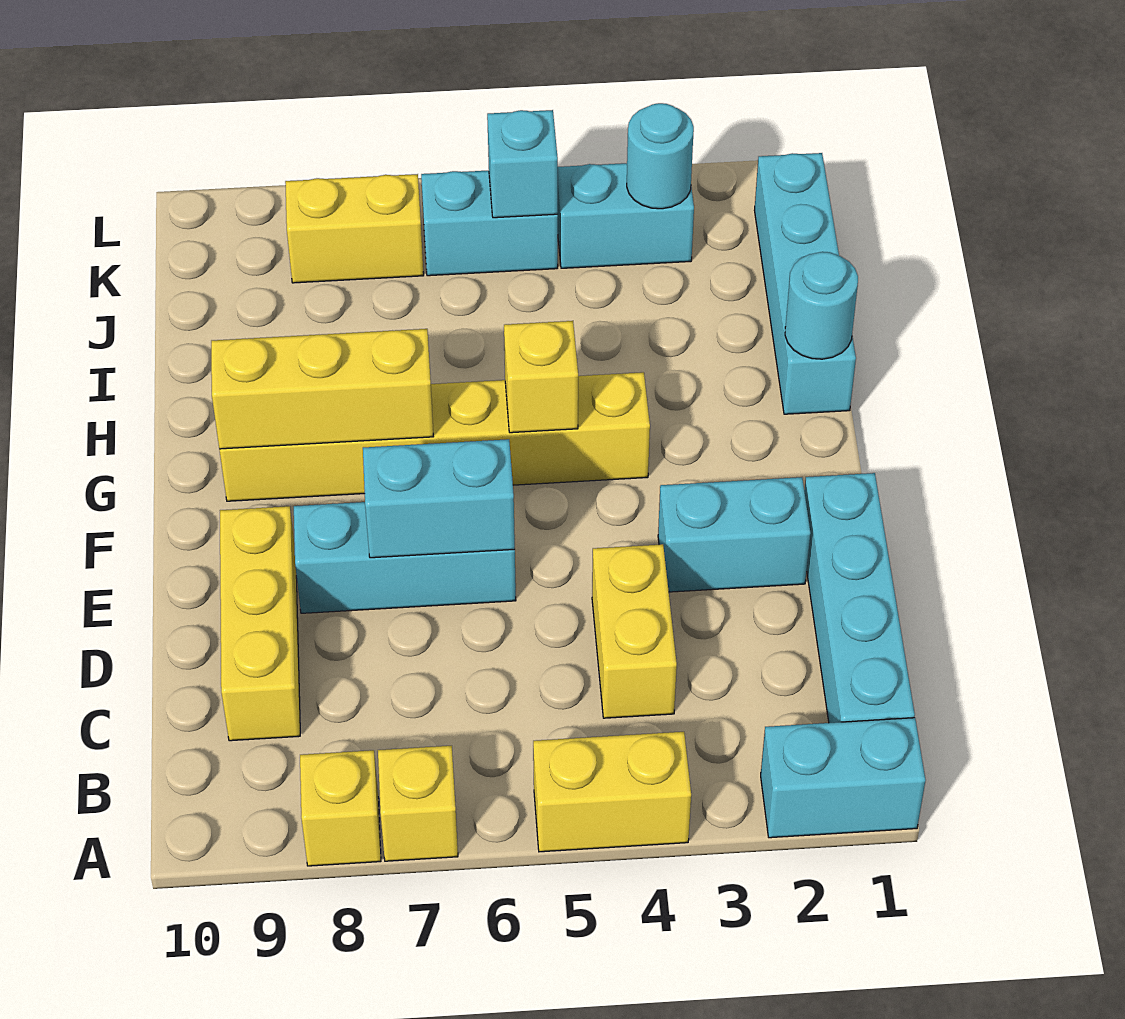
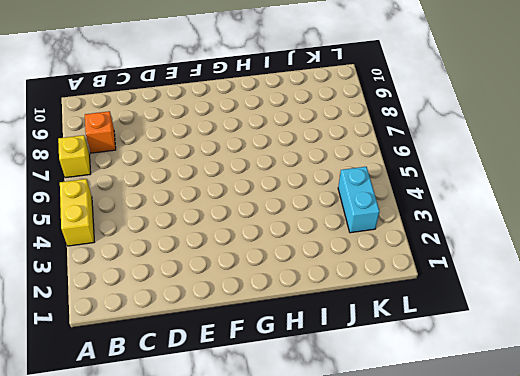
orange brick B8 level 1 -> none
none -> cyan brick A1:A2 level 1
none -> yellow brick A8 level 1
none -> cyan brick B1:E1 level 1

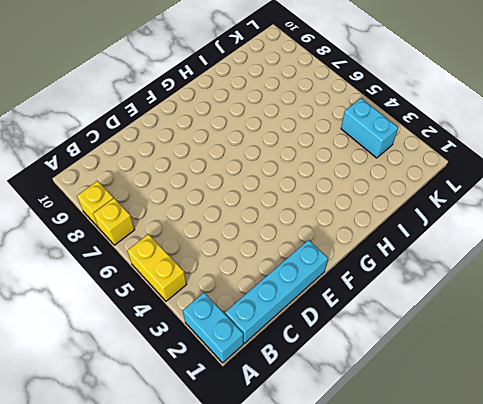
none -> yellow brick C4:D4 level 1
none -> yellow brick C9:E9 level 1
none -> cyan brick E2:E3 level 1

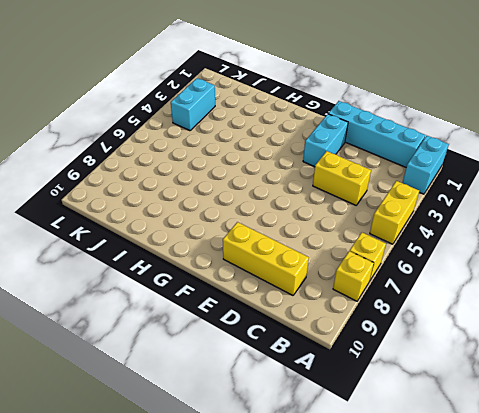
none -> cyan brick E6:E8 level 1
none -> yellow brick G4:G9 level 1
none -> cyan brick H1:K1 level 1

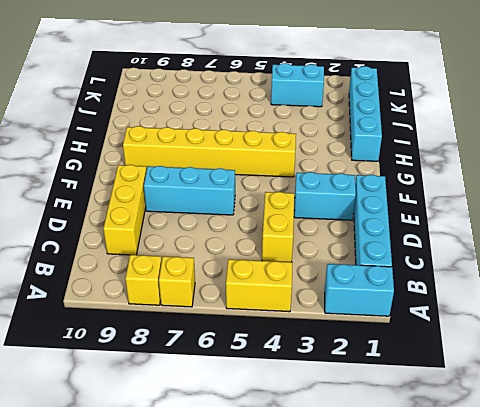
none -> cyan brick K5:K6 level 1
none -> yellow brick K7:K8 level 1
none -> cyan brick E6:E7 level 2

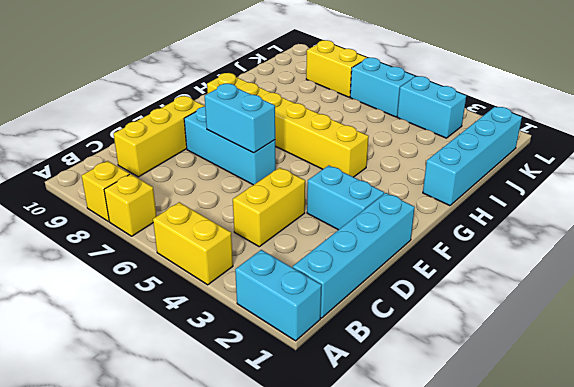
none -> yellow brick G5 level 2
none -> yellow brick G7:G9 level 2
none -> cyan round brick H1 level 2

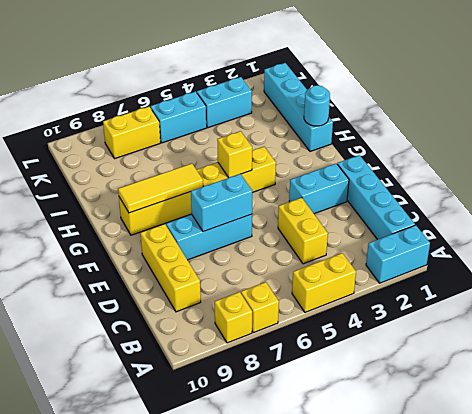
yellow tile G7:G9 level 2 -> yellow brick G7:G9 level 2
none -> cyan round brick K3 level 2
none -> cyan brick K5 level 2

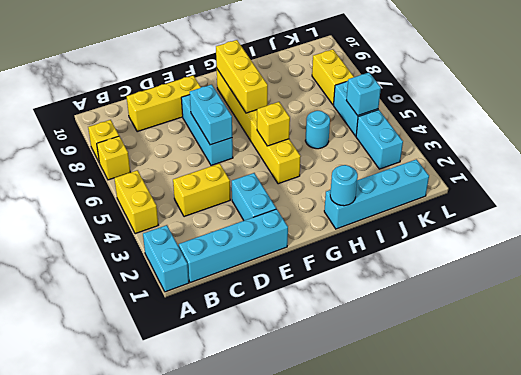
cyan round brick I5 level 1 -> cyan round brick K3 level 2

